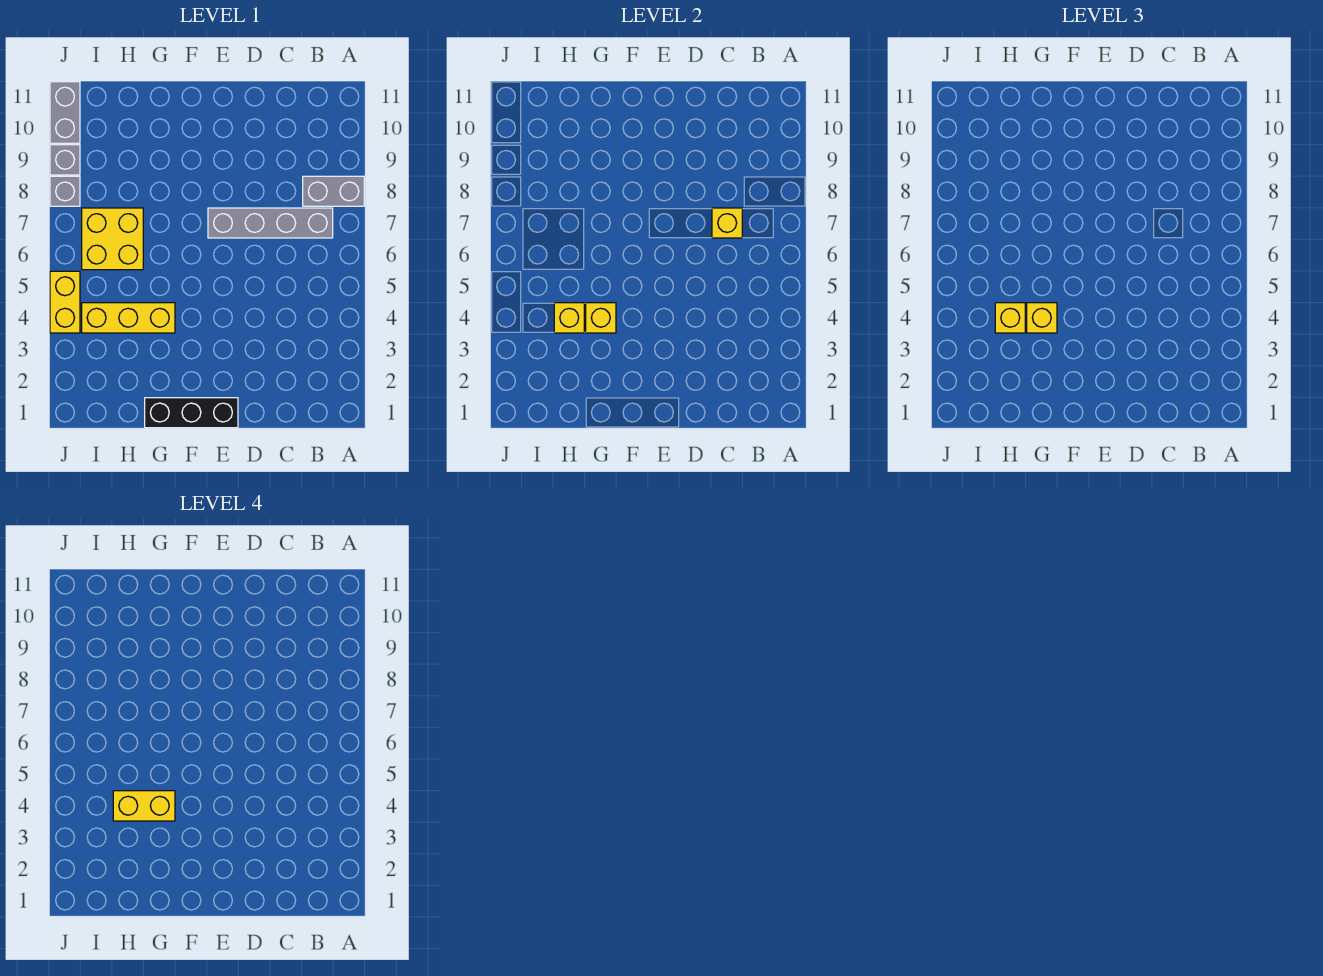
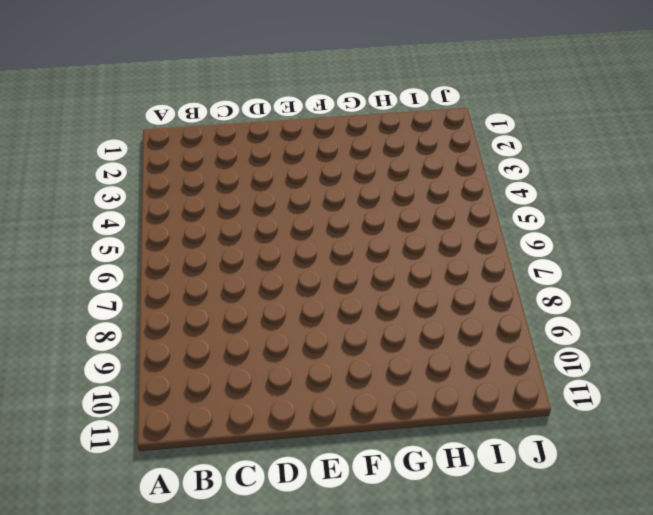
none -> grey brick A8:B8 level 1
none -> grey brick B7:E7 level 1
none -> black brick E1:G1 level 1

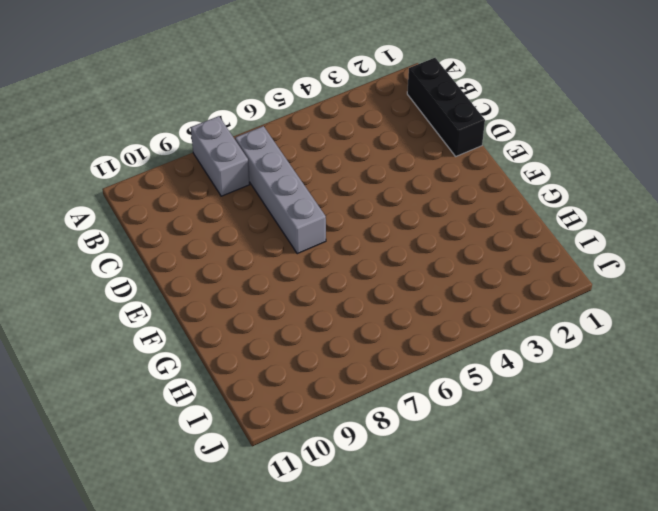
black brick B1:D1 level 1 -> black brick E1:G1 level 1
none -> yellow brick G4:I4 level 1
none -> yellow brick H6:I7 level 1
none -> yellow brick J4:J5 level 1

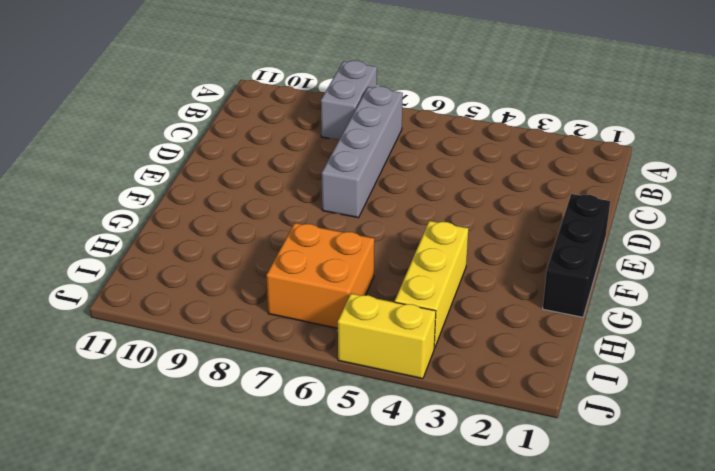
orange brick H6:I7 level 1 -> yellow brick H6:I7 level 1
none -> grey brick J8 level 1
none -> grey brick J9 level 1
none -> grey brick J10:J11 level 1

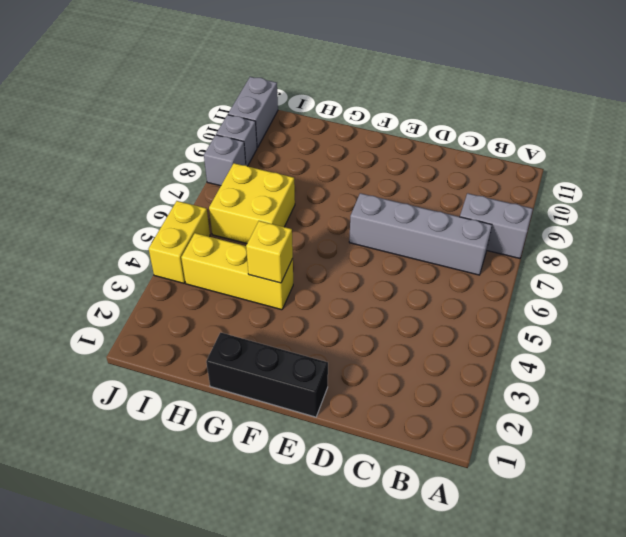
none -> yellow brick C7 level 2
none -> yellow brick H4 level 2
none -> yellow brick G4 level 3

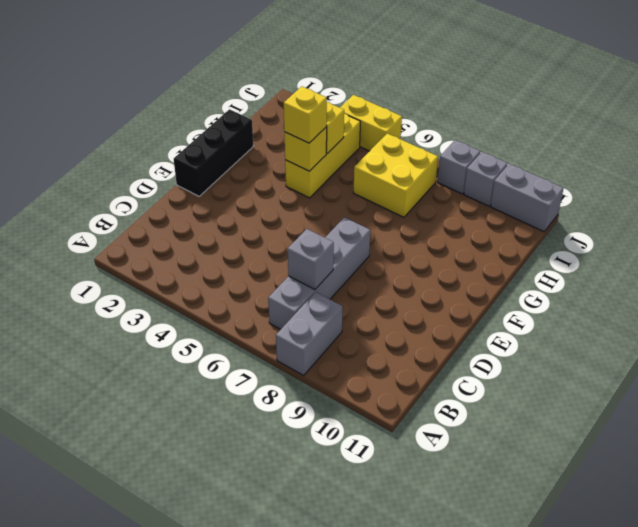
grey brick C7 level 2 -> yellow brick C7 level 2
none -> yellow brick H4 level 3
none -> yellow brick G4:H4 level 4

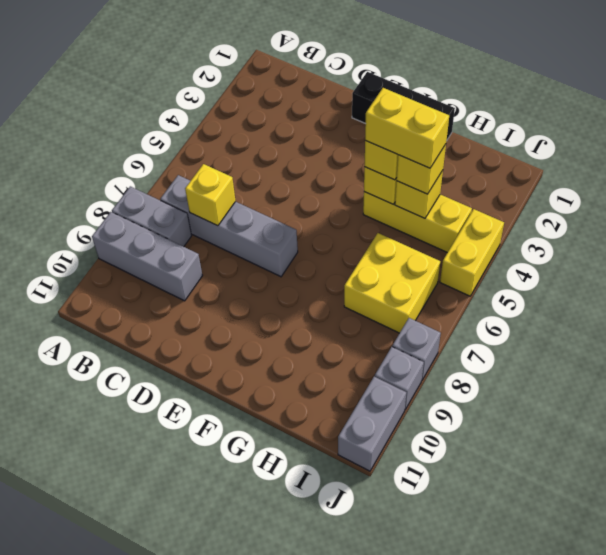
grey brick A9:C9 level 1 -> none

